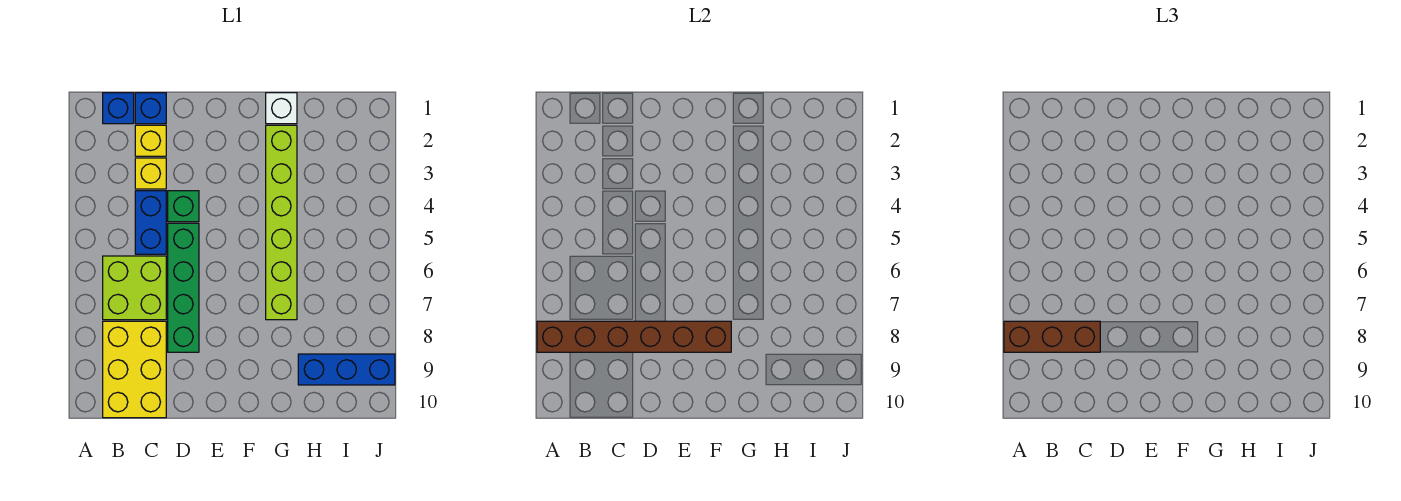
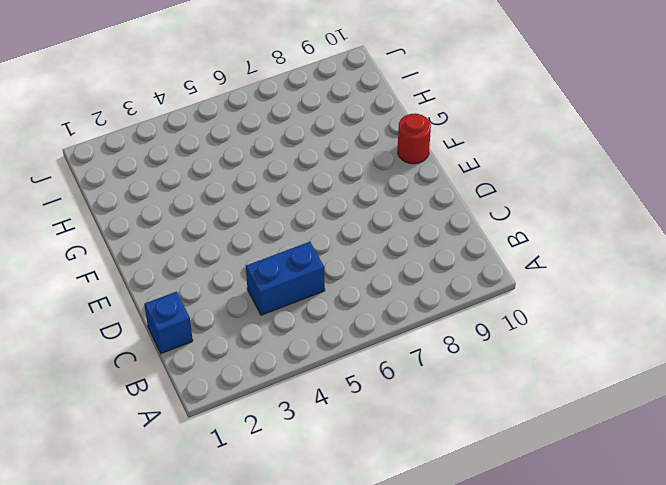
red round brick F10 level 1 -> none
none -> blue brick B1 level 1
none -> lime brick B6:C7 level 1
none -> yellow brick B8:C10 level 1

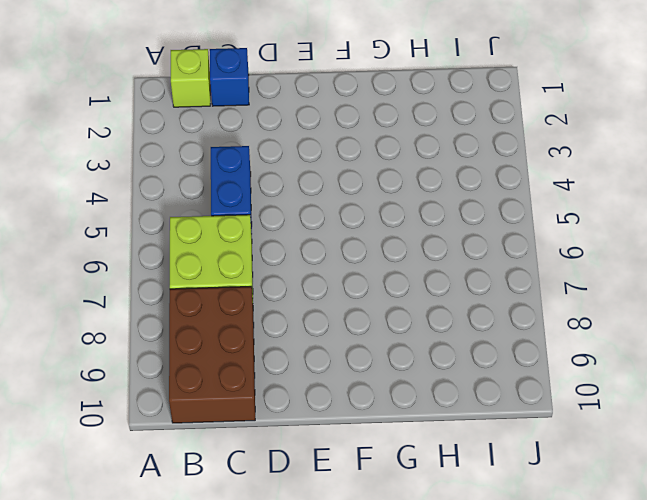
lime brick B1 level 1 -> blue brick B1 level 1
brown brick B8:C10 level 1 -> yellow brick B8:C10 level 1
none -> yellow brick C2 level 1
none -> yellow brick C3 level 1
none -> green brick D4 level 1

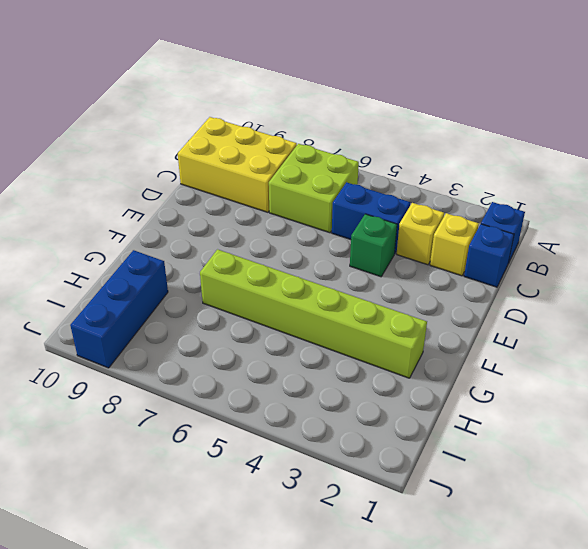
none -> green brick D5:D8 level 1
none -> white brick G1 level 1
none -> brown brick A8:F8 level 2

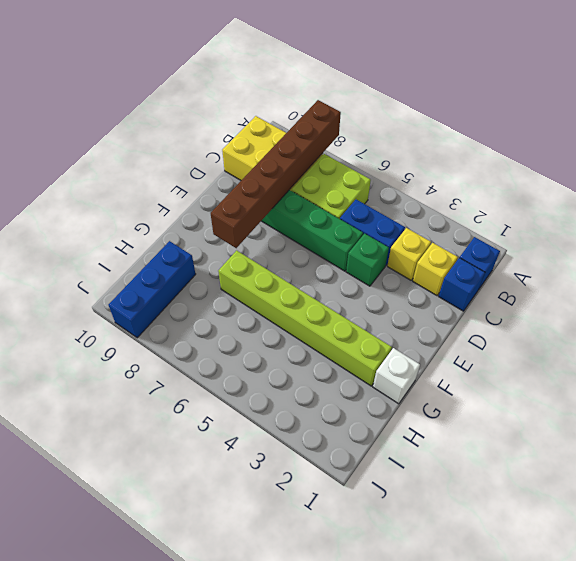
none -> brown brick A8:C8 level 3

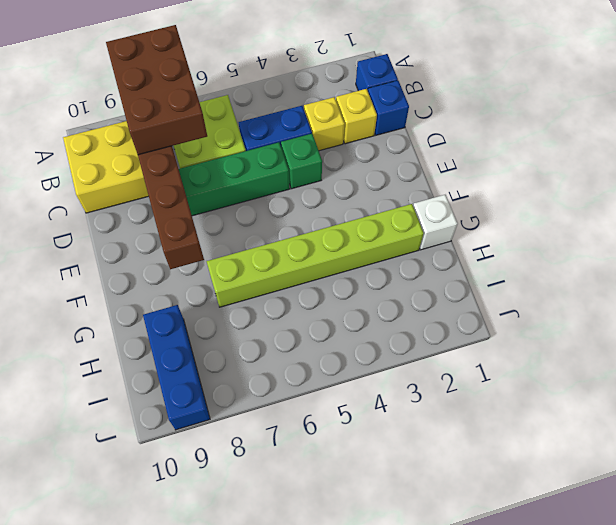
brown brick A7:C8 level 3 -> brown brick A8:C8 level 3

